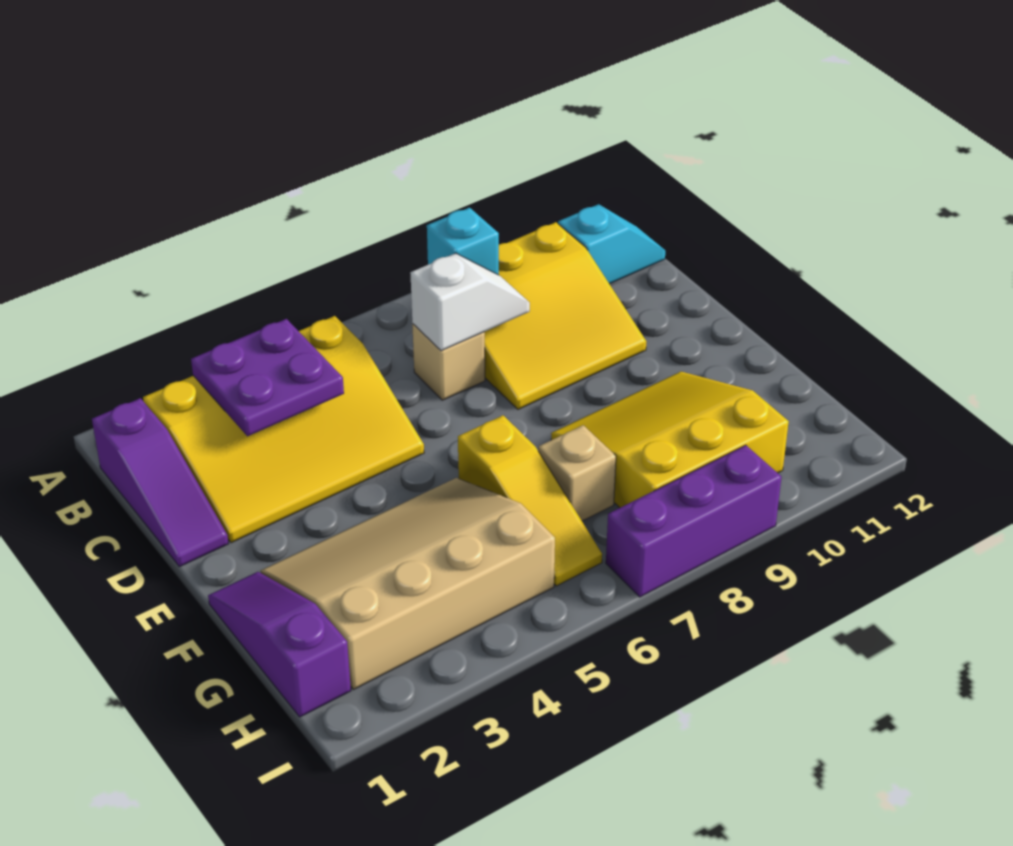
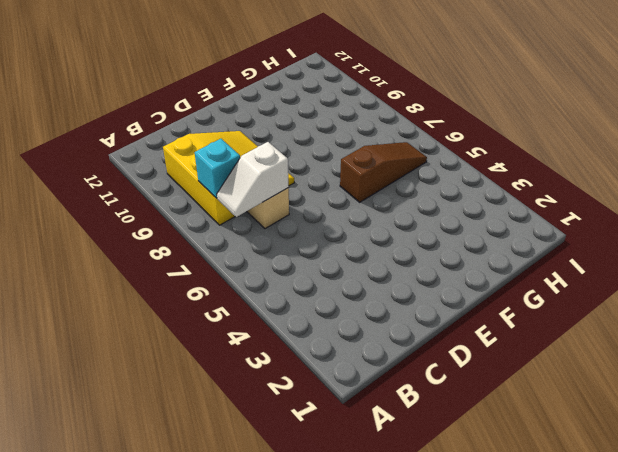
white slope B7:C7 level 2 top C -> white slope C7:C8 level 2 top 7
brown slope F6:H6 level 1 top F -> yellow slope F6:H6 level 1 top F
none -> purple slope B1:D1 level 1 top B
none -> yellow slope B2:D5 level 1 top B
none -> cyan slope B11:B12 level 1 top 11

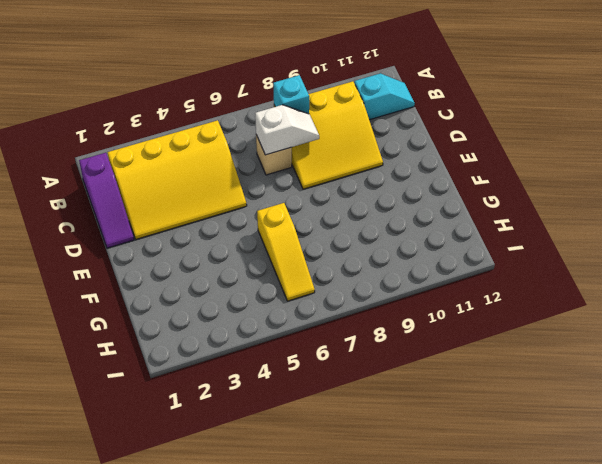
none -> purple slope F1:H1 level 1 top H
none -> tan slope F2:H5 level 1 top H
none -> yellow slope F8:H10 level 1 top H

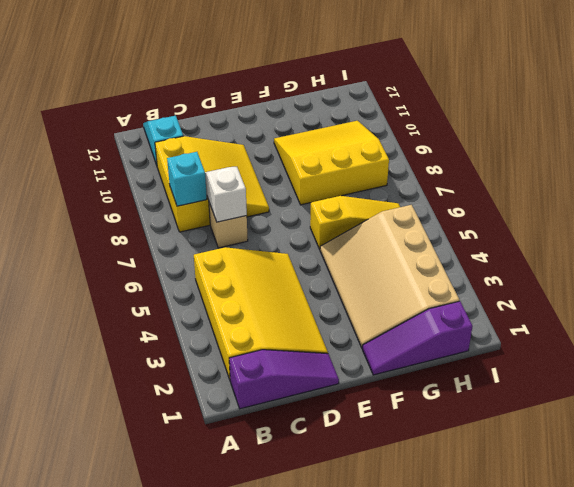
yellow slope F8:H10 level 1 top 8 -> yellow slope F8:H10 level 1 top H
none -> tan brick G7 level 1
none -> purple brick I7:I9 level 1
none -> purple plate B3:C4 level 2

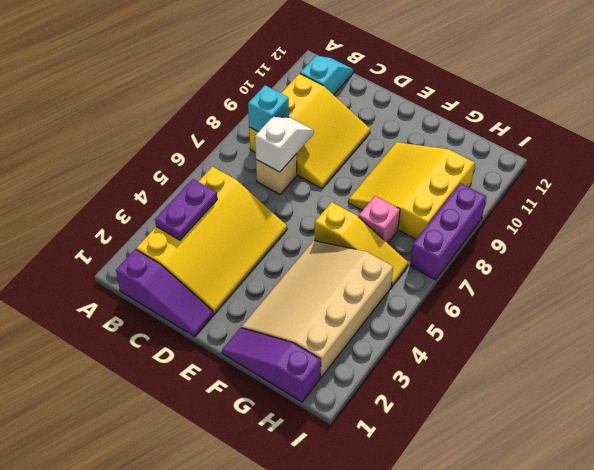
purple plate B3:B4 level 2 -> purple plate B3:C4 level 2
pink brick G7 level 1 -> tan brick G7 level 1

